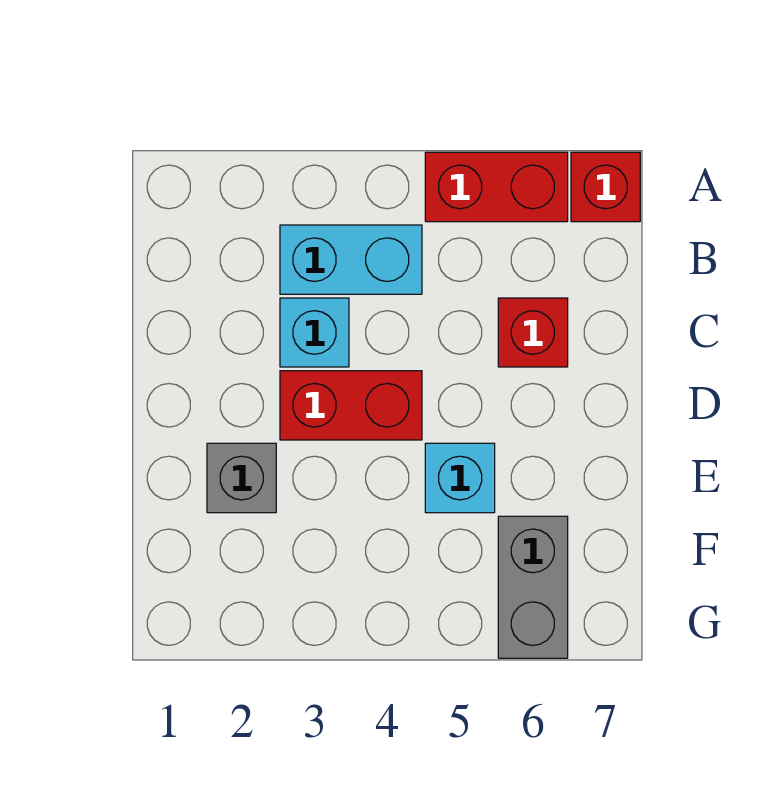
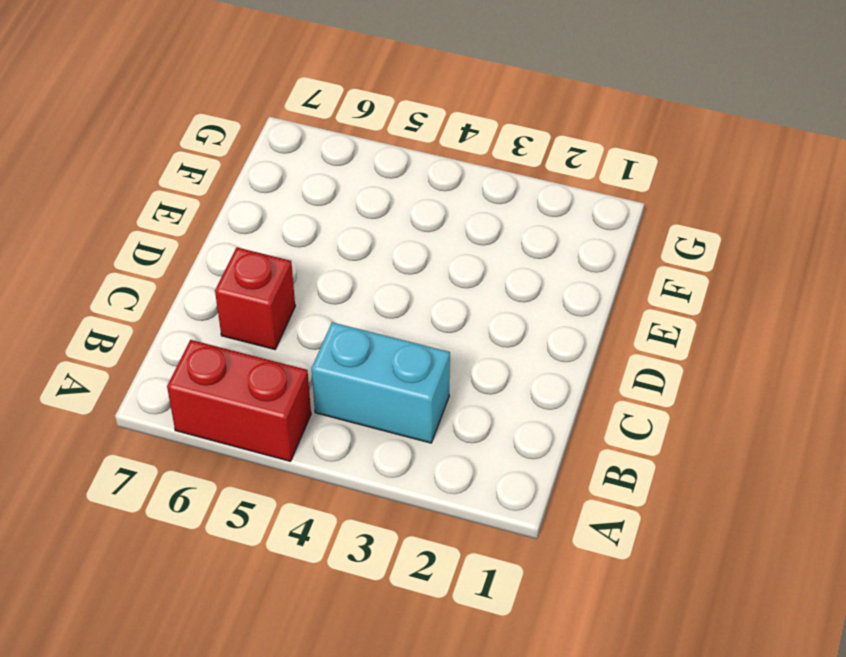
none -> red brick A7 level 1
none -> cyan brick C3 level 1

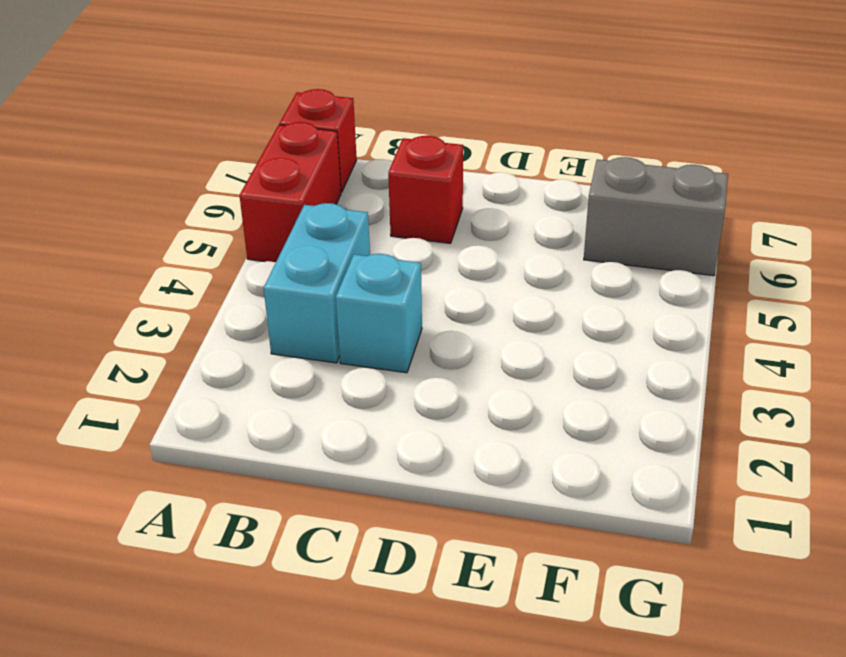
none -> red brick D3:D4 level 1
none -> grey brick E2 level 1

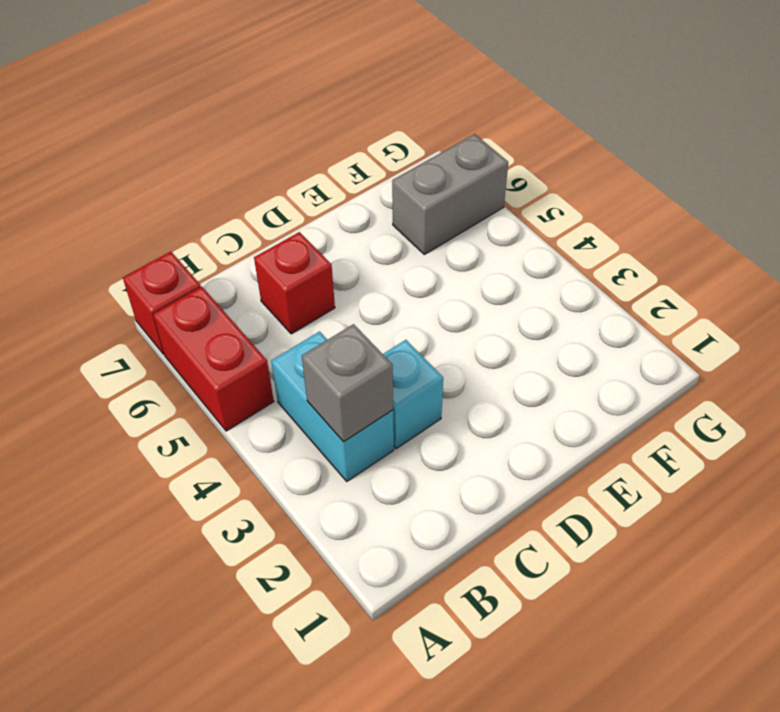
grey brick B3 level 2 -> grey brick E2 level 1
none -> red brick D3:D4 level 1
none -> cyan brick E5 level 1

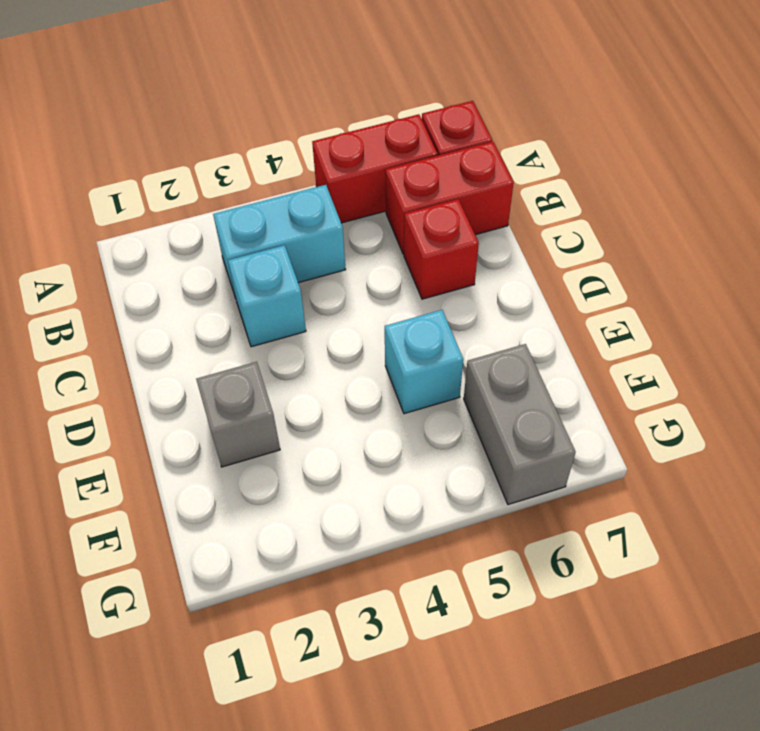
red brick B6:B7 level 1 -> red brick D3:D4 level 1

